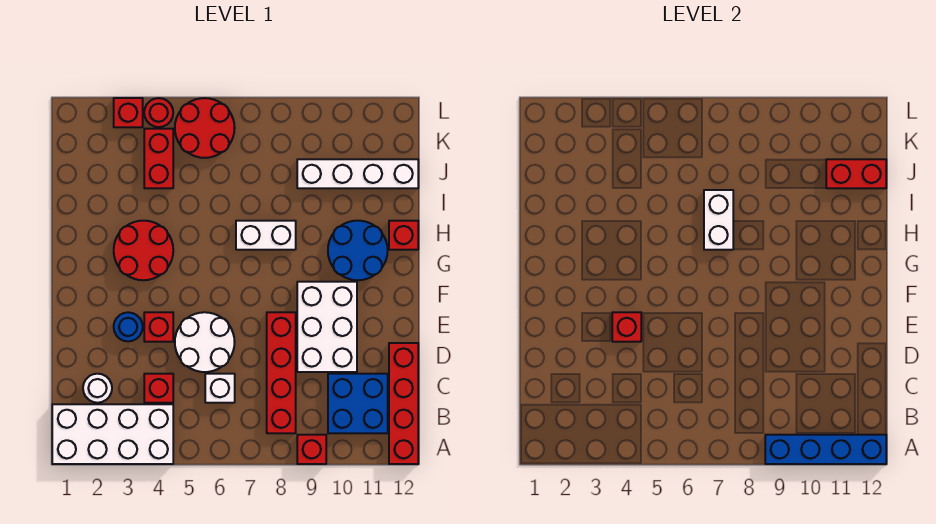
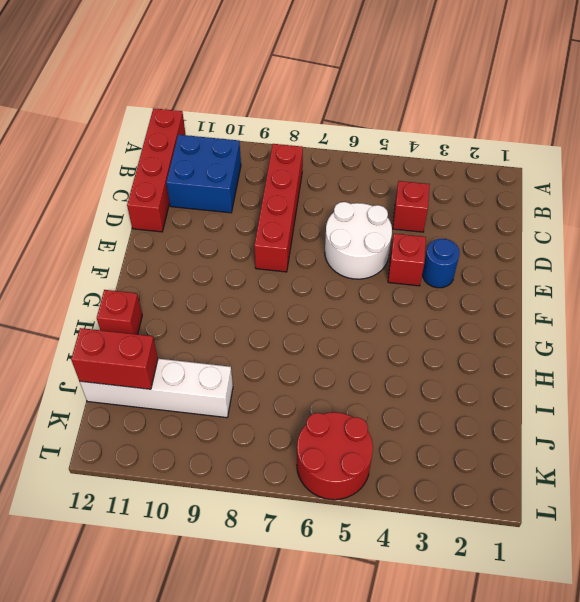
none -> white brick A1:B4 level 1
none -> red brick A9 level 1
none -> white round brick C2 level 1

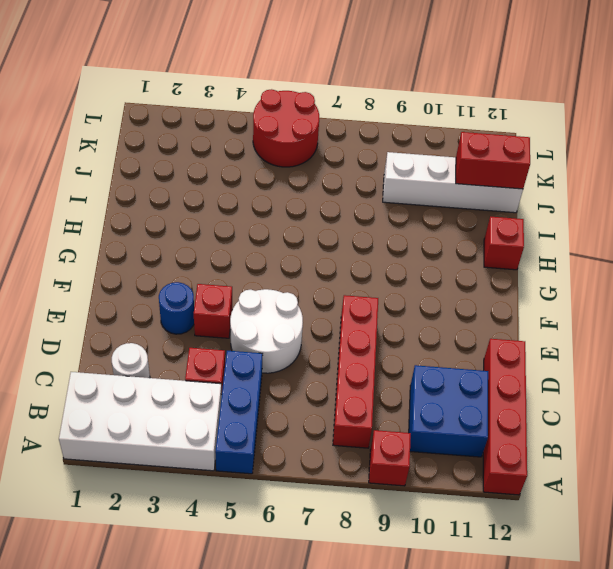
blue brick A5:C5 level 1 -> none
none -> white brick C6 level 1
none -> white brick D9:F10 level 1
none -> red round brick G3:H4 level 1

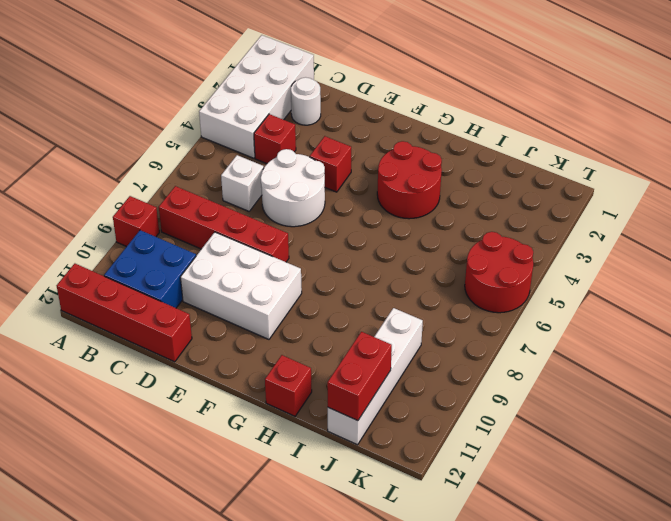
none -> blue round brick E3 level 1
none -> blue round brick G10:H11 level 1
none -> white brick H7:H8 level 1

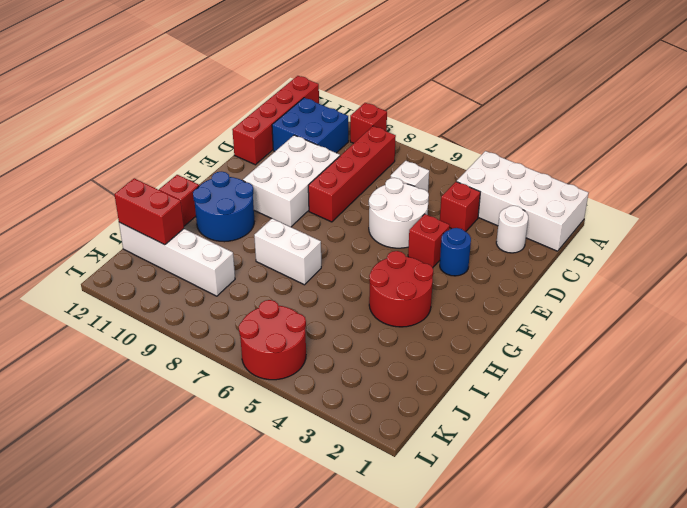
none -> red brick J4:K4 level 1
none -> red brick L3 level 1
none -> red round brick L4 level 1

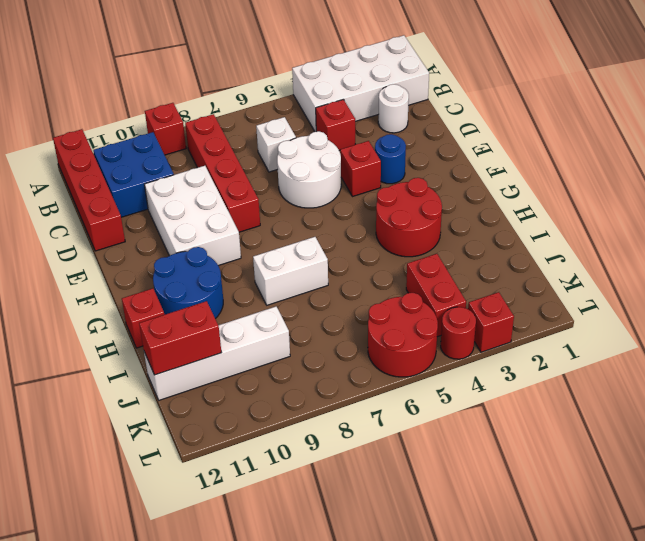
none -> blue brick A9:A12 level 2
none -> red brick E4 level 2
none -> white brick H7:I7 level 2

